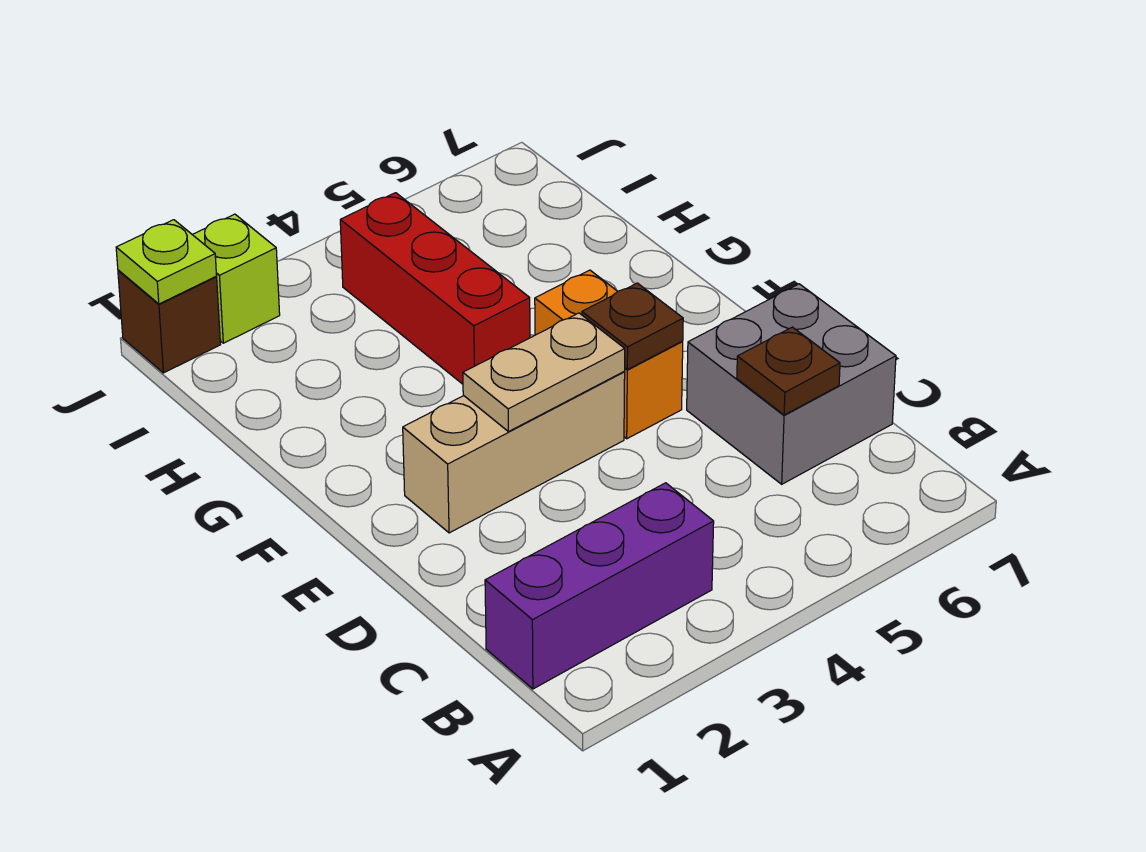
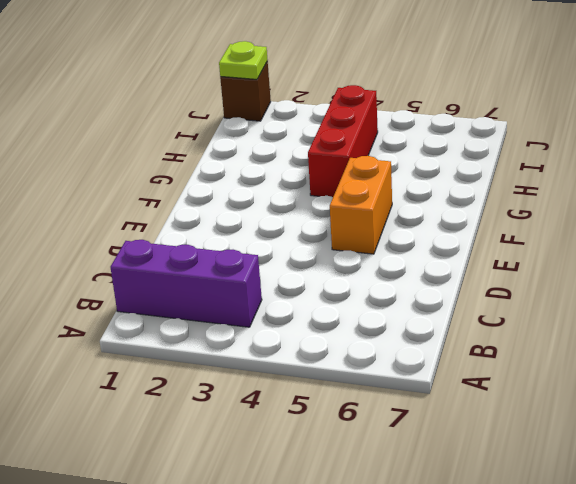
none -> grey brick C6:D7 level 1
none -> tan brick E2:E4 level 1

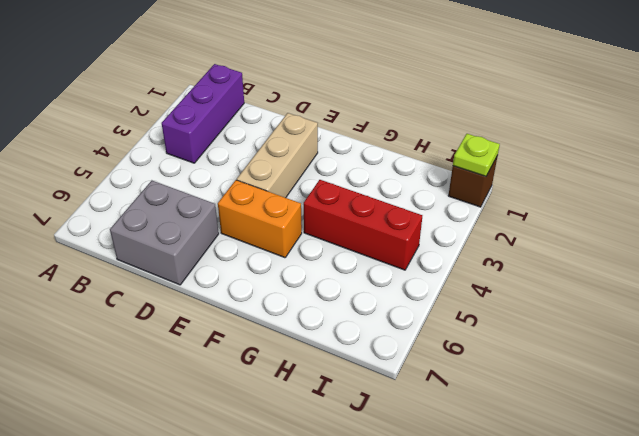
none -> lime brick J2 level 1
none -> brown plate C6 level 2

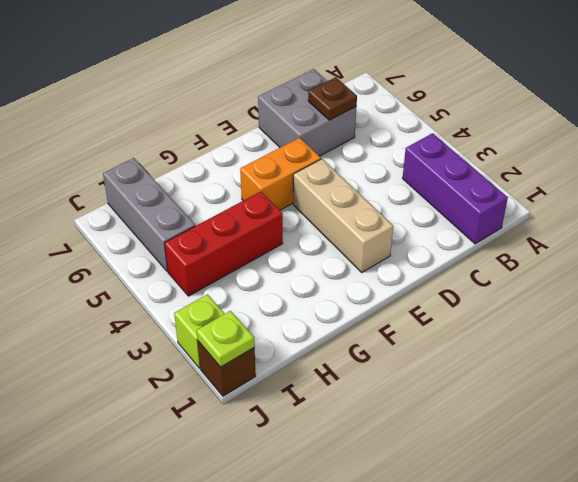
grey brick I5:I7 level 1 -> none
none -> tan plate E3:E4 level 2
none -> brown plate E5 level 2

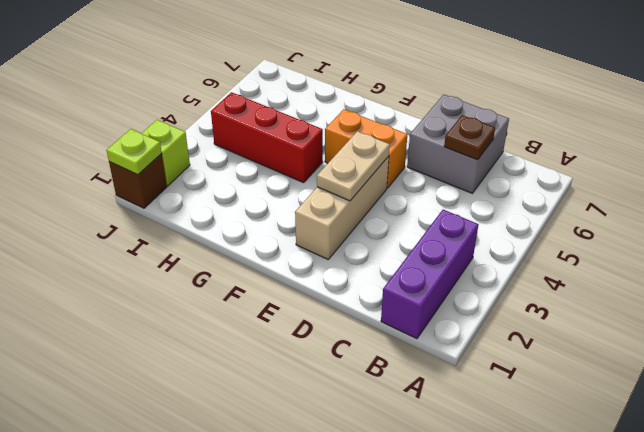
none -> brown plate E5 level 2

